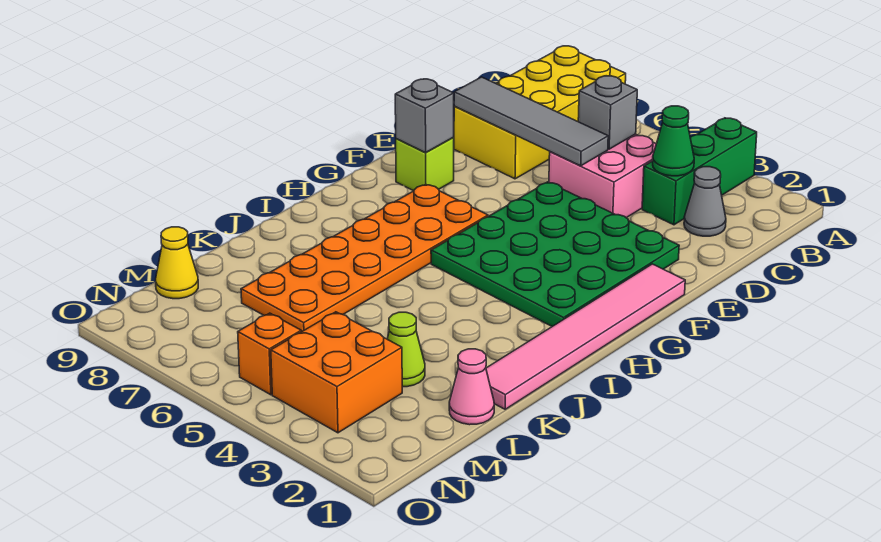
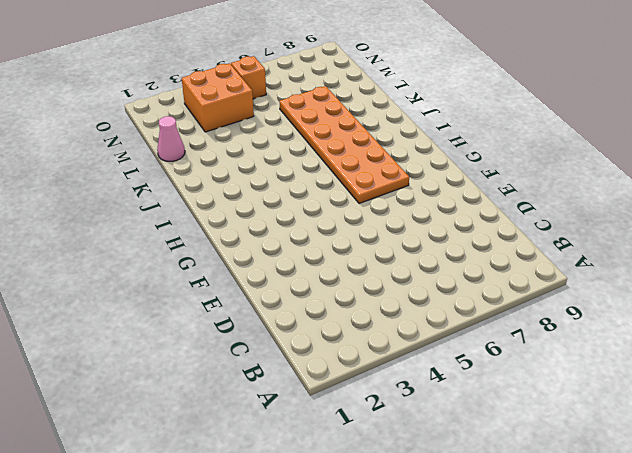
none -> green brick A3:C3 level 1
none -> yellow brick A7:D8 level 1
none -> grey cone C2 level 1

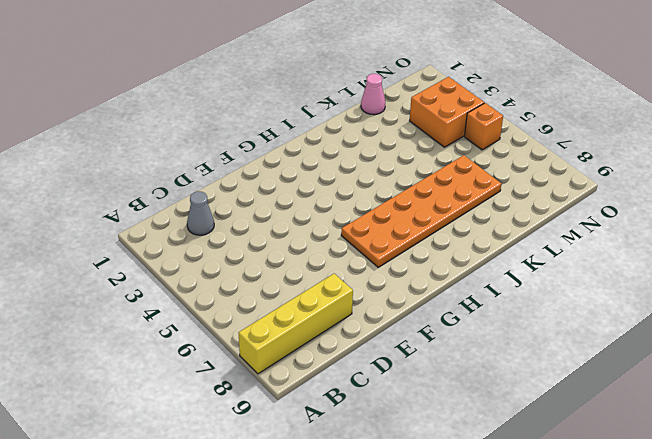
yellow brick A8:D8 level 1 -> yellow brick A7:D8 level 1
none -> green brick A3:C3 level 1
none -> pink brick C4:D5 level 1
none -> green plate E2:H5 level 1

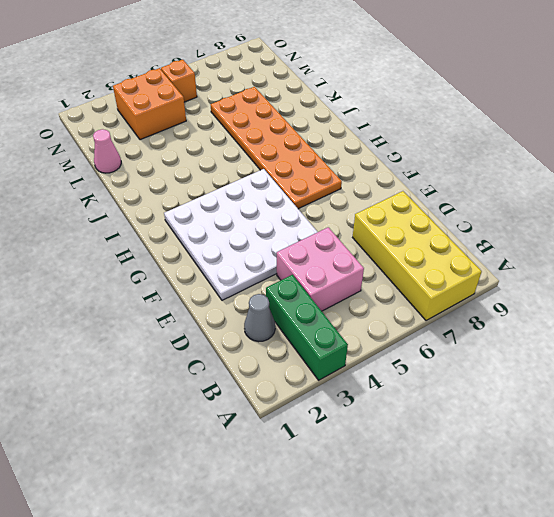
white plate E2:H5 level 1 -> green plate E2:H5 level 1
none -> pink tile F1:K1 level 1
none -> lime brick F8 level 1
none -> lime cone L3 level 1

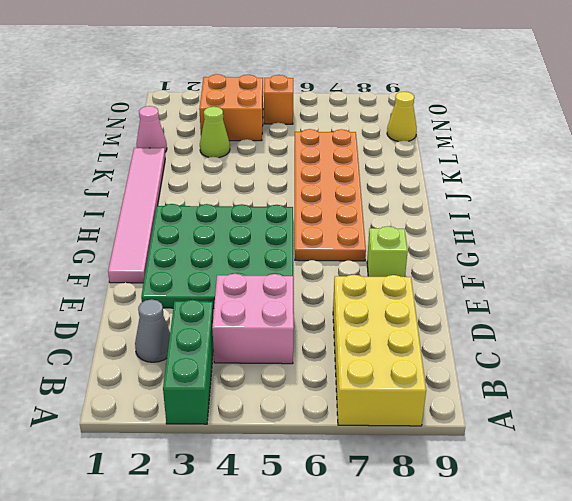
none -> green cone C3 level 2
none -> grey brick C5 level 2
none -> grey tile D5:D8 level 2

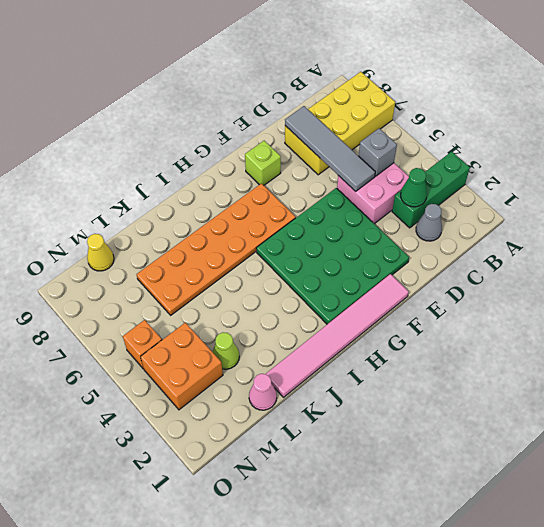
none -> grey brick F8 level 2

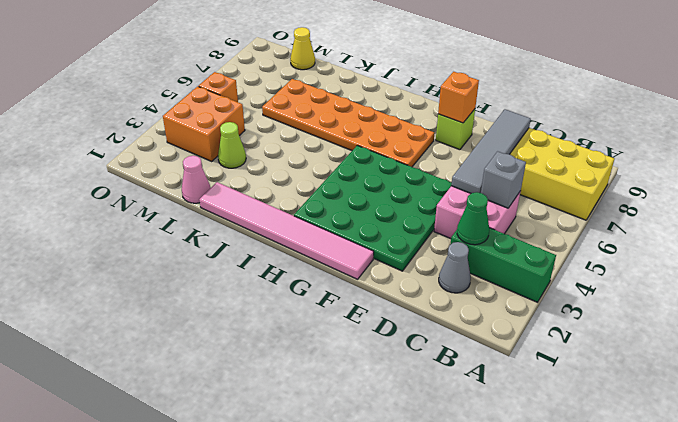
orange brick F8 level 2 -> grey brick F8 level 2

